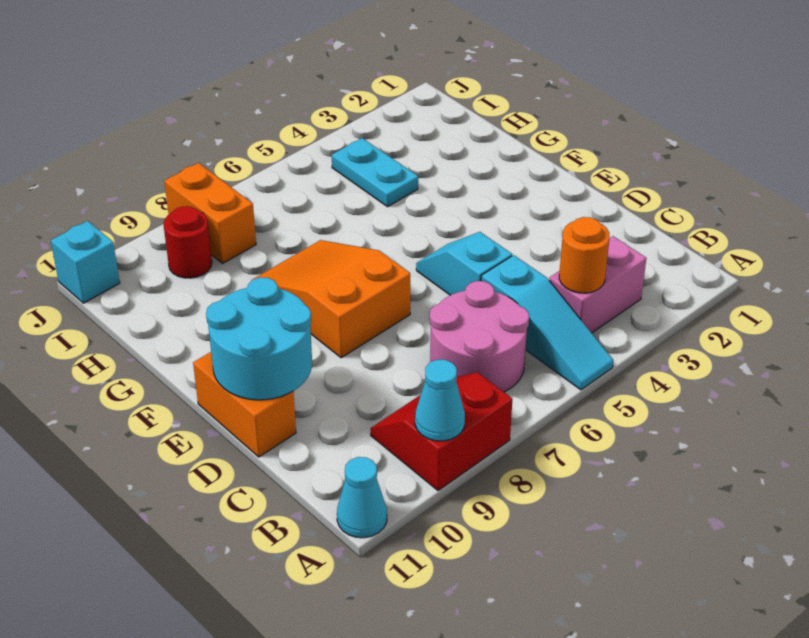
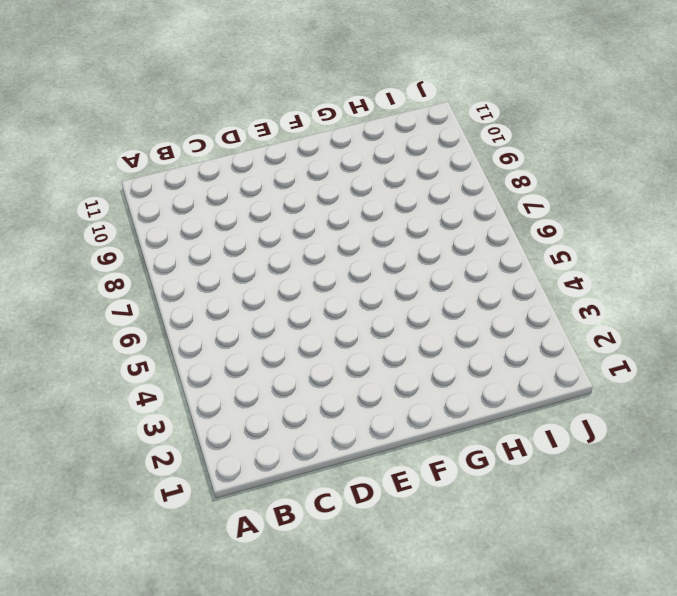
none -> cyan slope A5:C5 level 1 top C
none -> red slope A8:B9 level 1 top A
none -> cyan cone A11 level 1

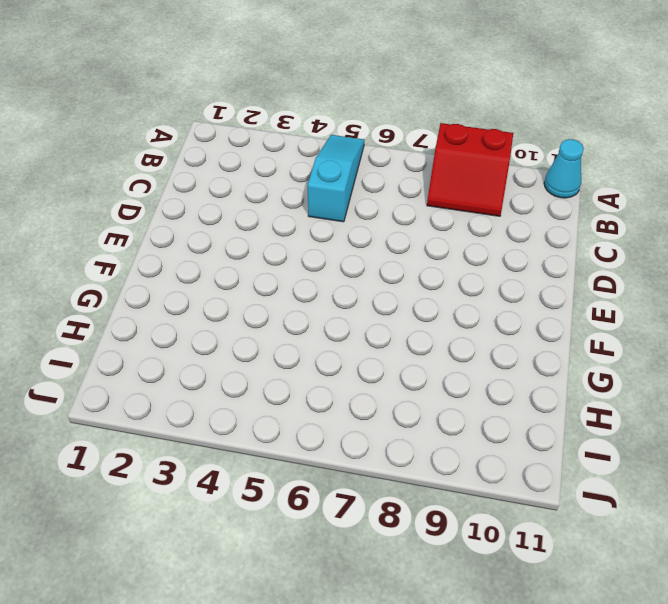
none -> pink brick B3:B4 level 1
none -> pink round brick B6:C7 level 1
none -> cyan slope D5:E5 level 1 top D

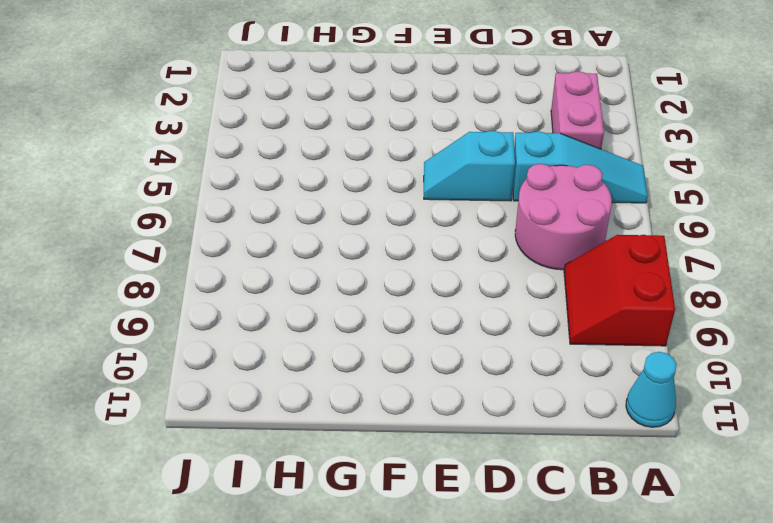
none -> orange brick D11:E11 level 1
none -> orange slope E7:G8 level 1 top E
none -> cyan plate H4:I4 level 1

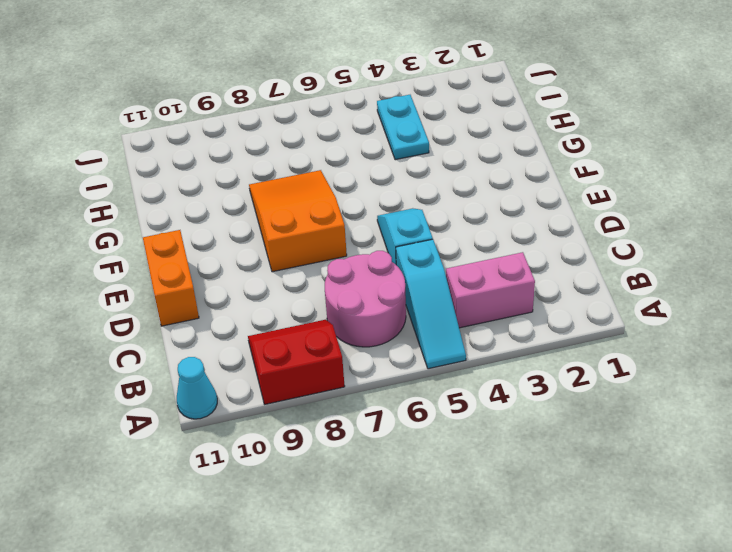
none -> orange brick I8:J8 level 1
none -> red round brick I9 level 1
none -> cyan brick J11 level 1

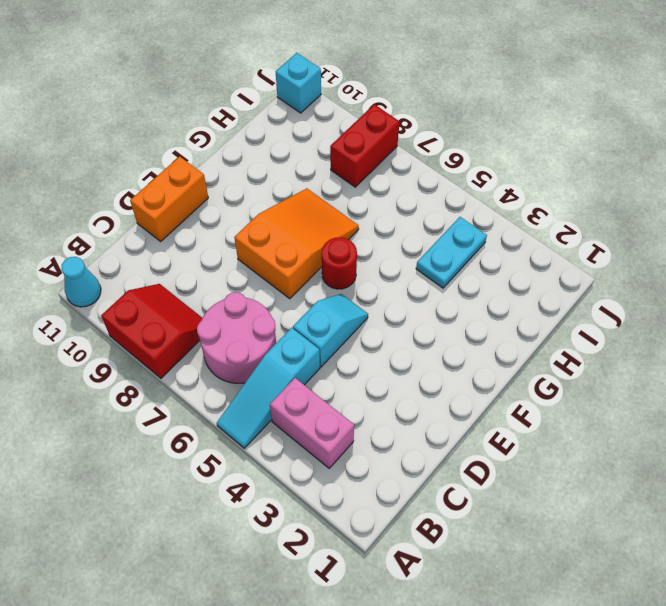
red round brick F6 level 1 -> red round brick I9 level 1
red brick I8:J8 level 1 -> orange brick I8:J8 level 1
none -> cyan cone A9 level 2
none -> orange round brick B4 level 2
none -> cyan round brick D10:E11 level 2

